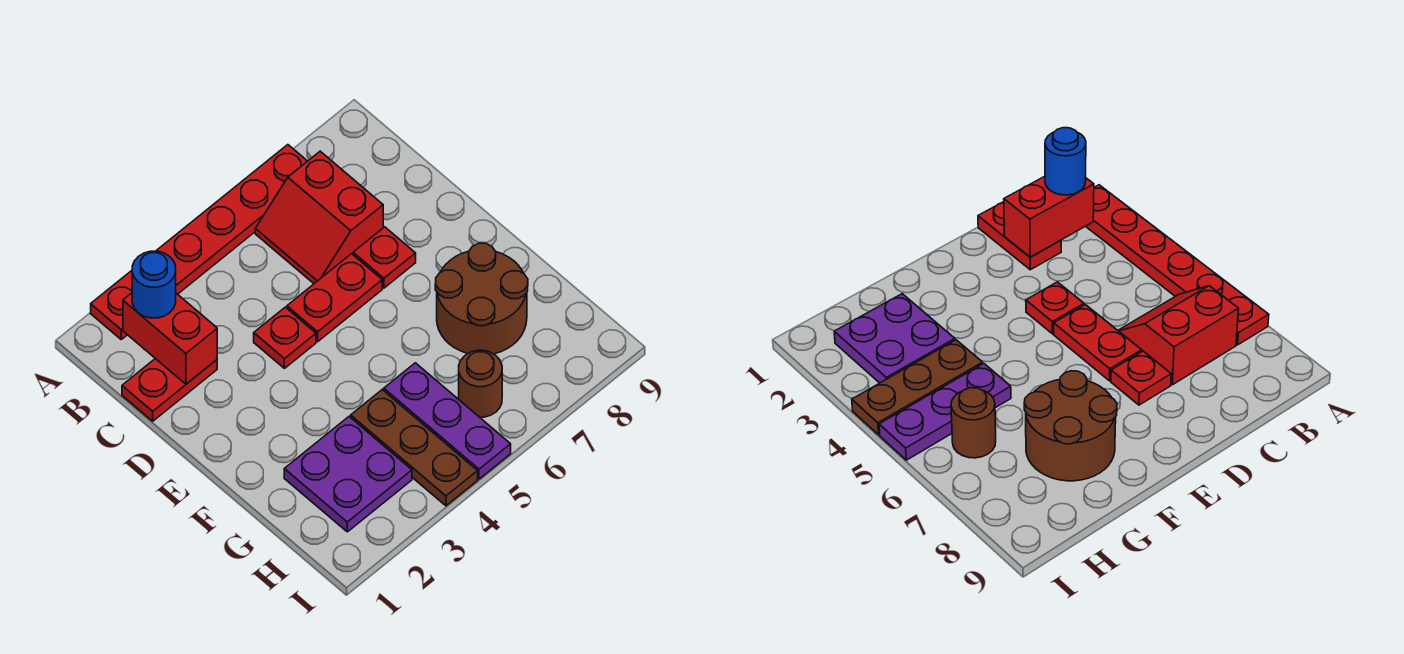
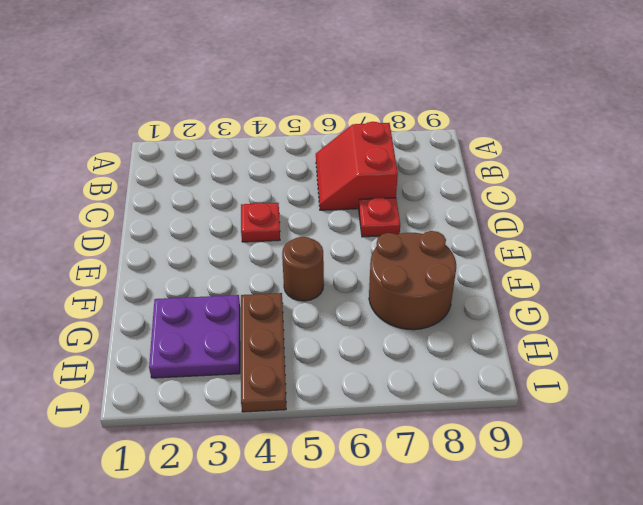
brown round brick F5 level 1 -> brown round brick H6 level 1
none -> red plate A2:A7 level 1
none -> red plate C1:C2 level 1
none -> red plate D5:D6 level 1

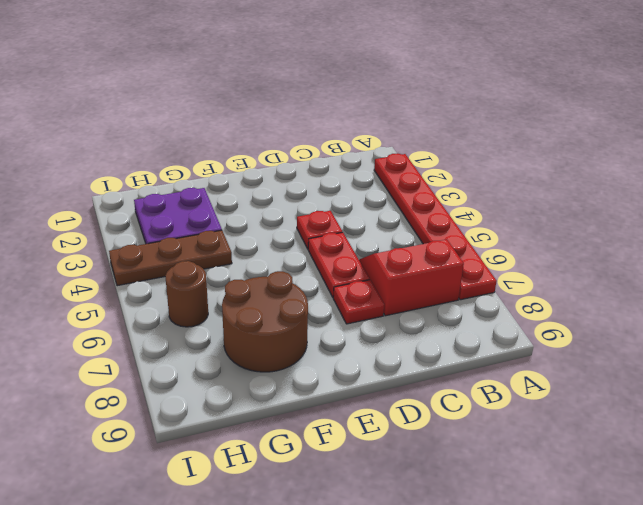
none -> red plate C1:C2 level 1
none -> purple plate G5:I5 level 1
none -> red brick B2:C2 level 2

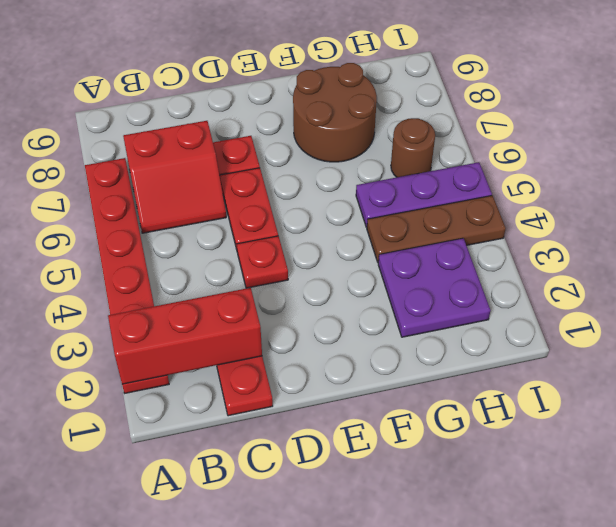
red brick A2:C2 level 2 -> red brick B2:C2 level 2
none -> blue round brick B2 level 3

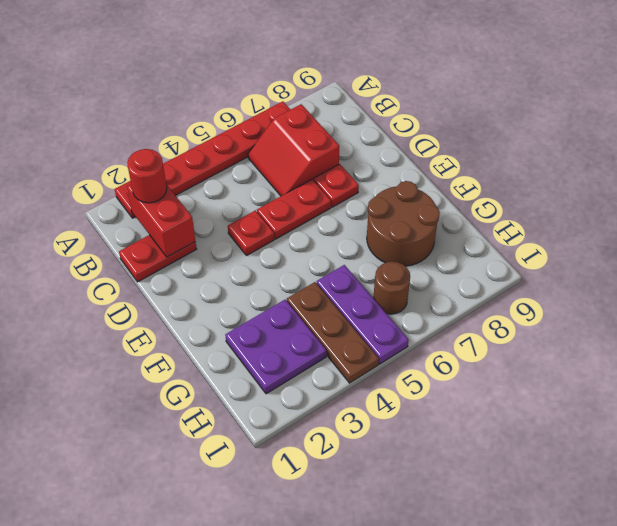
red round brick B2 level 3 -> blue round brick B2 level 3

